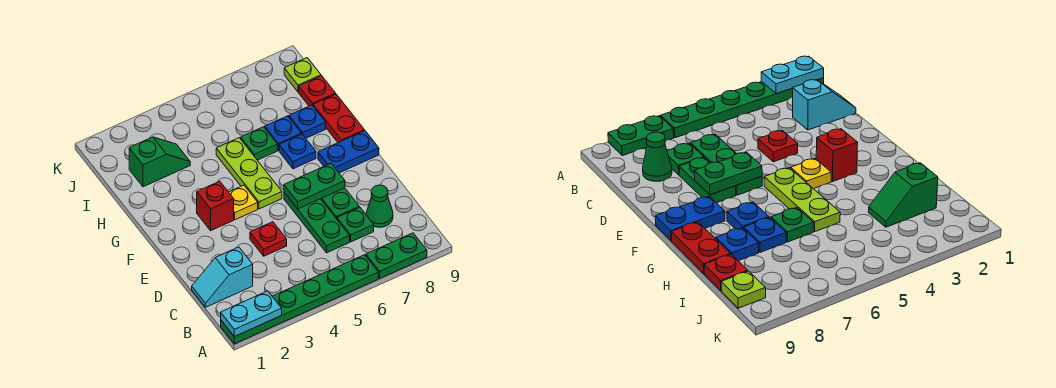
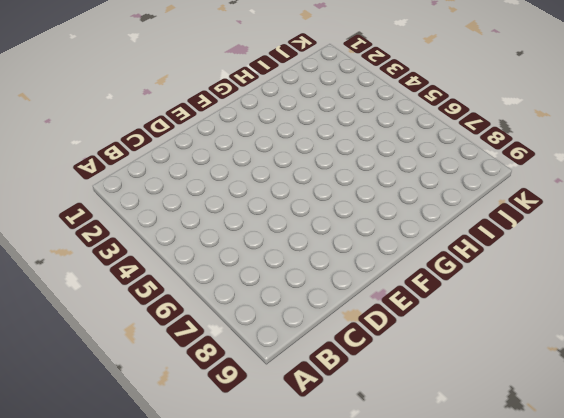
none -> green plate A1:A6 level 1
none -> green plate A7:A8 level 1
none -> cyan slope C1:C2 level 1 top 2

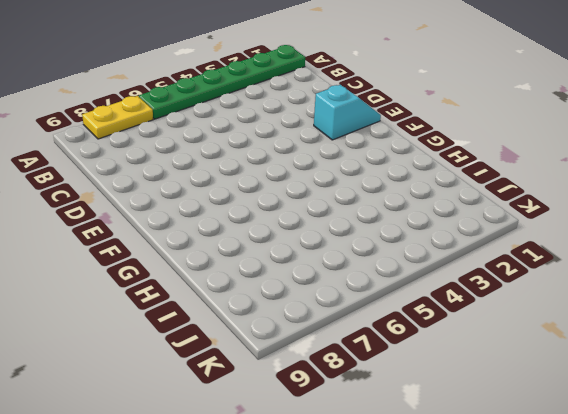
yellow plate A7:A8 level 1 -> green plate A7:A8 level 1
cyan slope E1:E2 level 1 top 2 -> cyan slope C1:C2 level 1 top 2
none -> green plate C6:E6 level 1
none -> green plate C7 level 1
none -> green cone C8 level 1

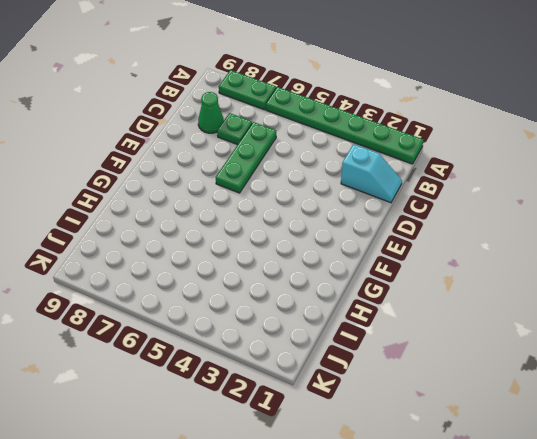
none -> red plate D4 level 1
none -> green plate D7:E7 level 1
none -> red brick F3 level 1

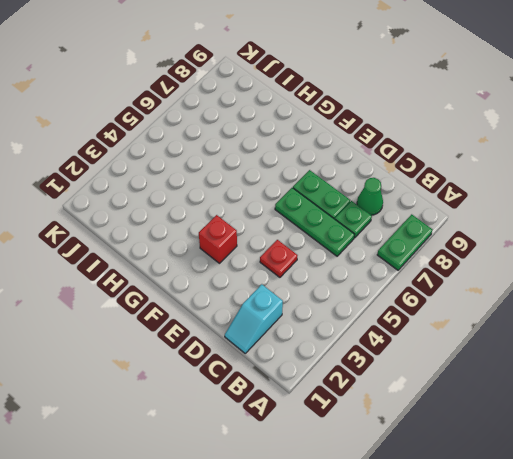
none -> green plate A1:A6 level 1
none -> yellow plate F4 level 1
none -> lime plate F5:H5 level 1

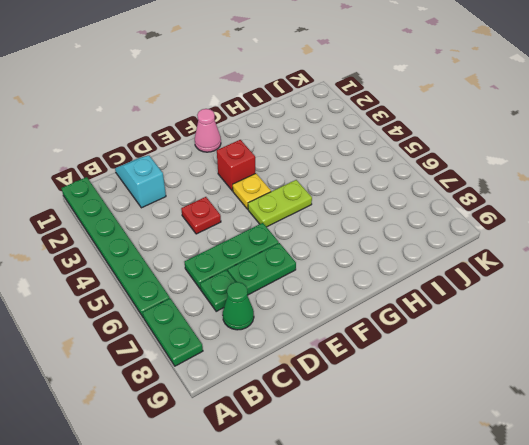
pink cone F1 level 1 -> none
lime plate F5:G5 level 1 -> lime plate F5:H5 level 1
none -> blue plate F8:F9 level 1
none -> blue plate G7 level 1
none -> red plate G9:H9 level 1

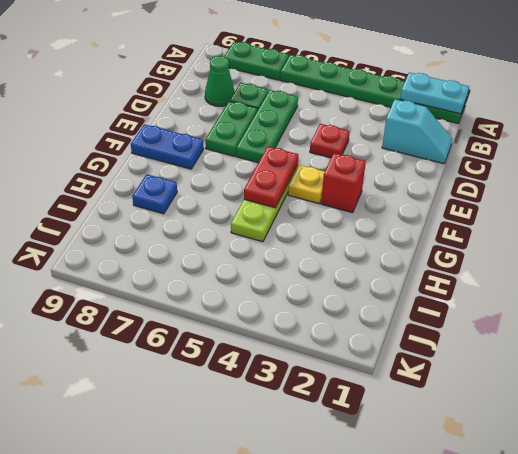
red plate F5:G5 level 2 -> red plate G9:H9 level 1
none -> blue plate G7 level 1
none -> green plate H6 level 1
none -> blue plate H7 level 1

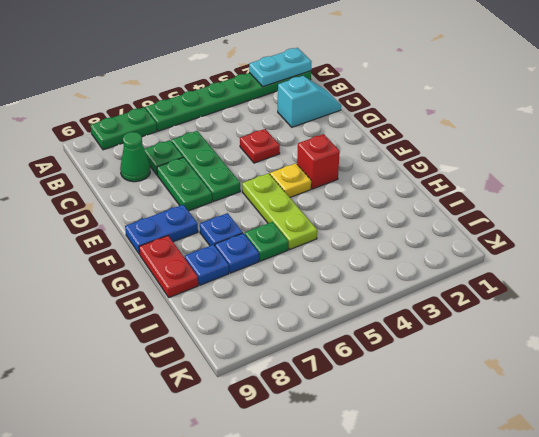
none -> green slope I2:I3 level 1 top 2
none -> red plate I9 level 1
none -> lime plate J9 level 1

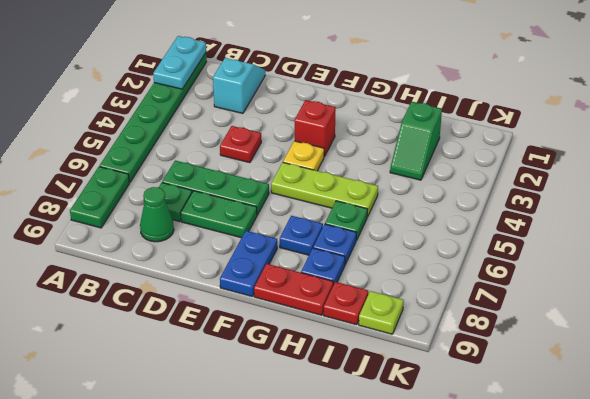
none -> green plate E6:E7 level 2

